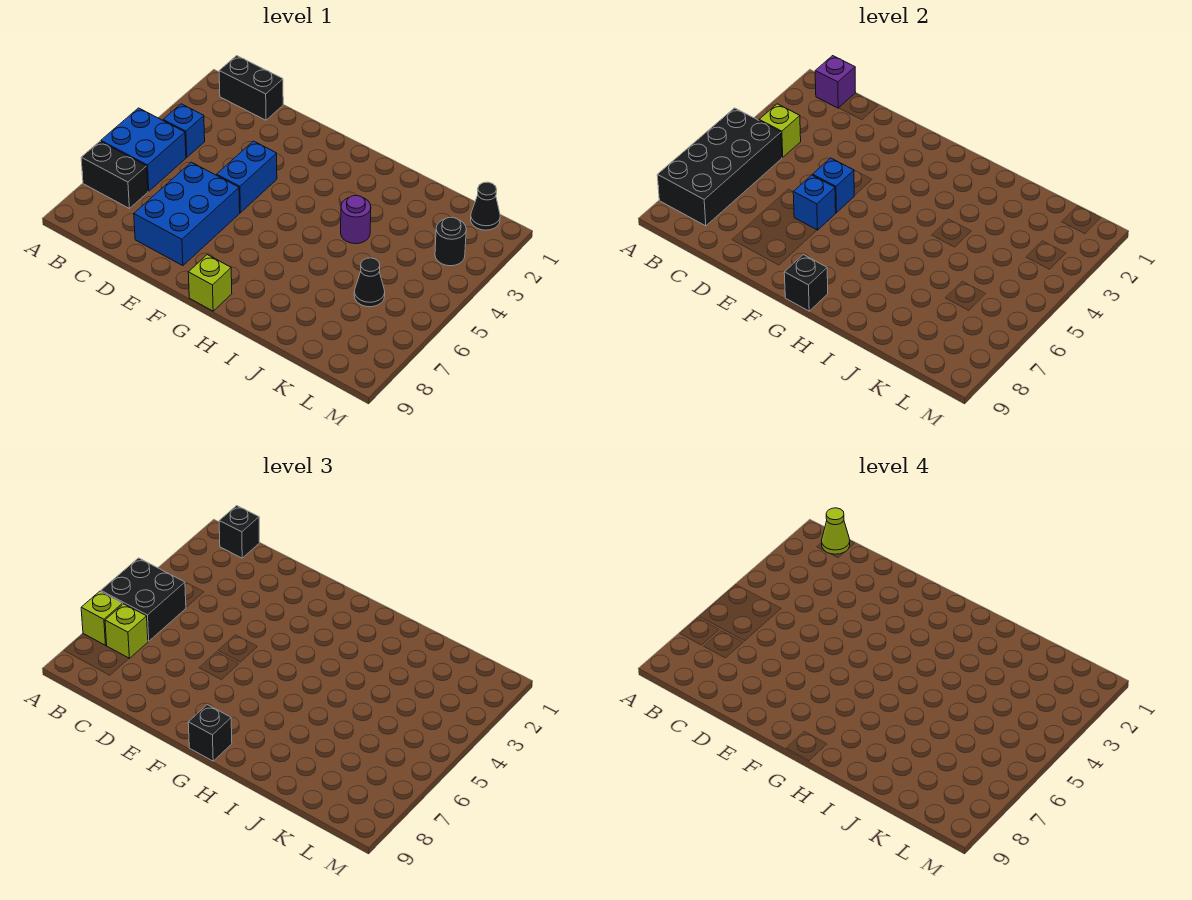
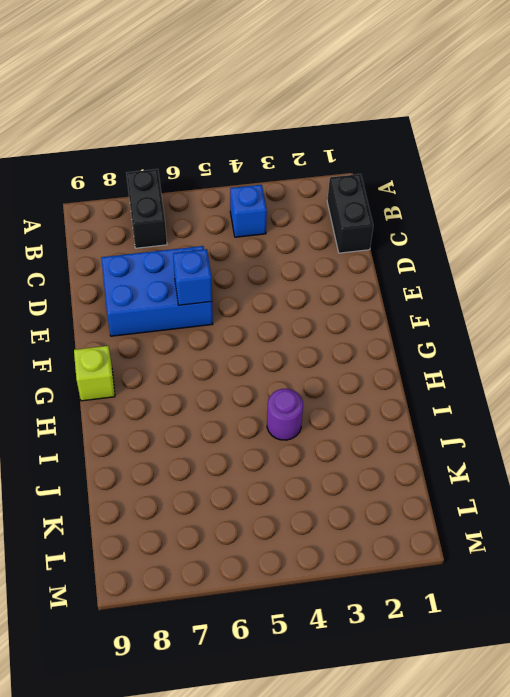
none -> blue brick A5:B6 level 1
none -> blue brick E4:E5 level 1
none -> black cone K6 level 1

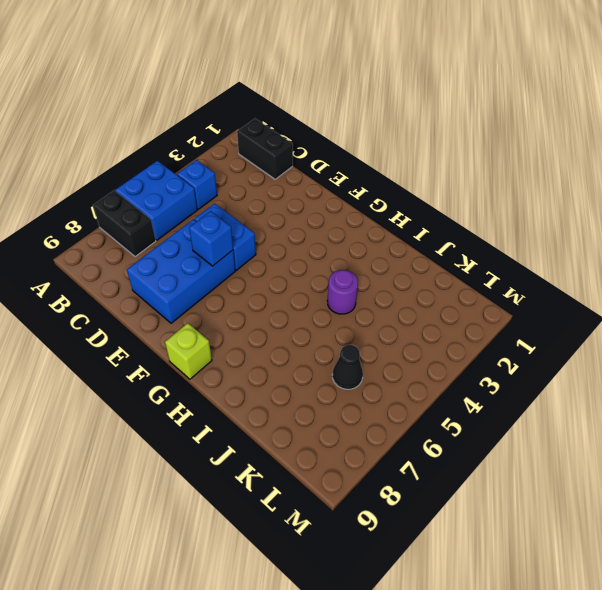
blue brick D5:E5 level 1 -> blue brick E4:E5 level 1
none -> black cone L1 level 1
none -> black round brick L3 level 1
none -> black brick A5:B8 level 2

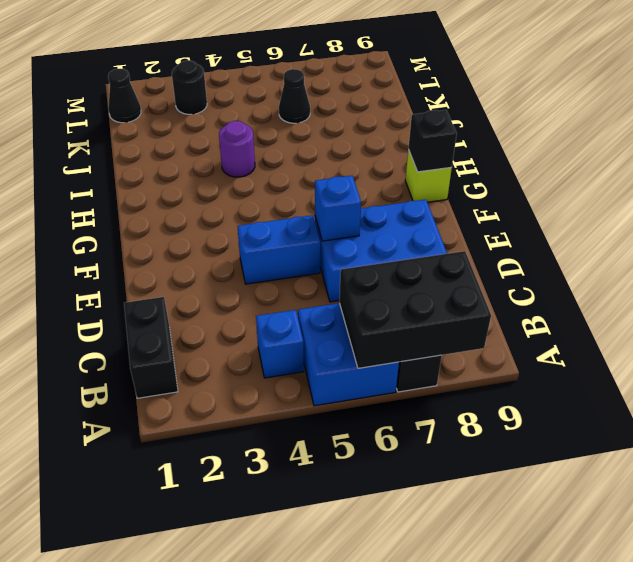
black brick A6:B8 level 2 -> black brick A5:B8 level 2
none -> purple brick B1 level 2
none -> lime brick B4 level 2
none -> blue brick E5 level 2

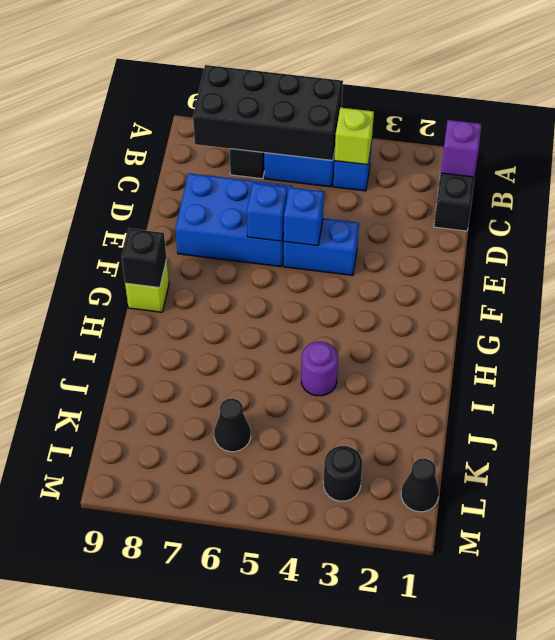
none -> black brick A5:B6 level 3
none -> lime brick A7 level 3
none -> black brick B1 level 3

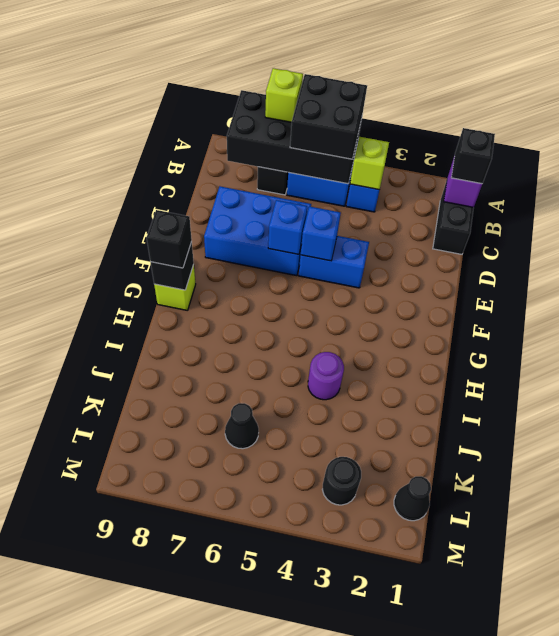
none -> lime brick B7 level 3
none -> lime cone B1 level 4

